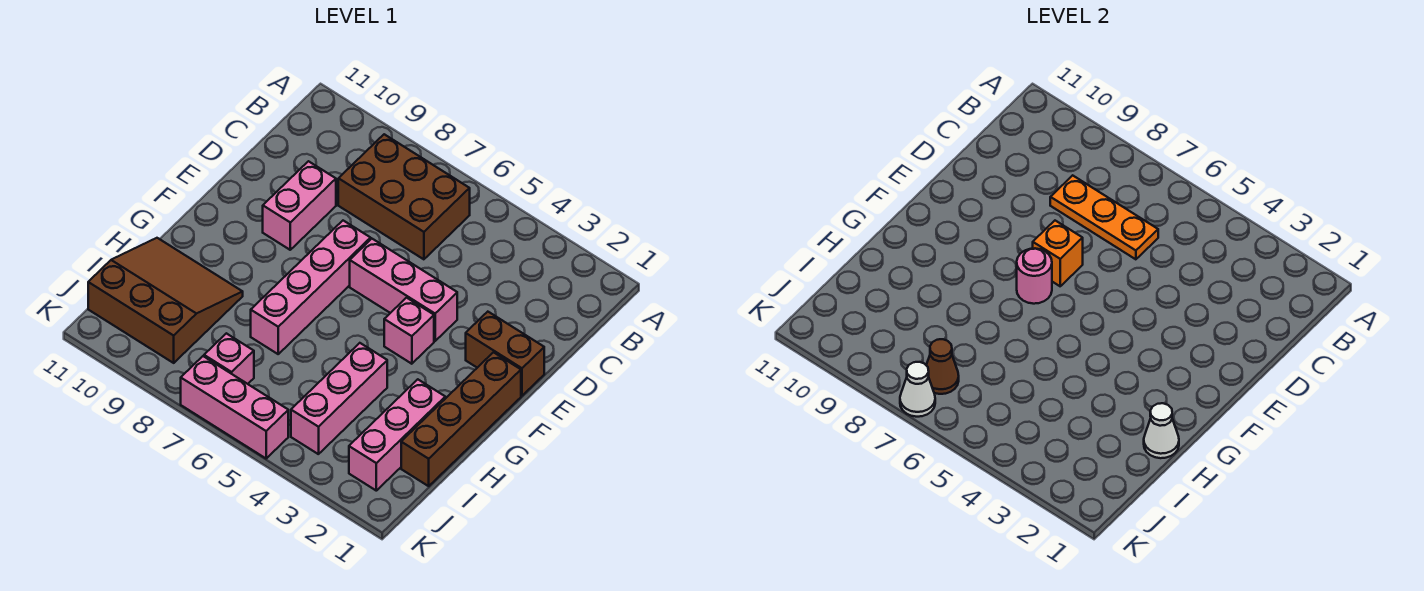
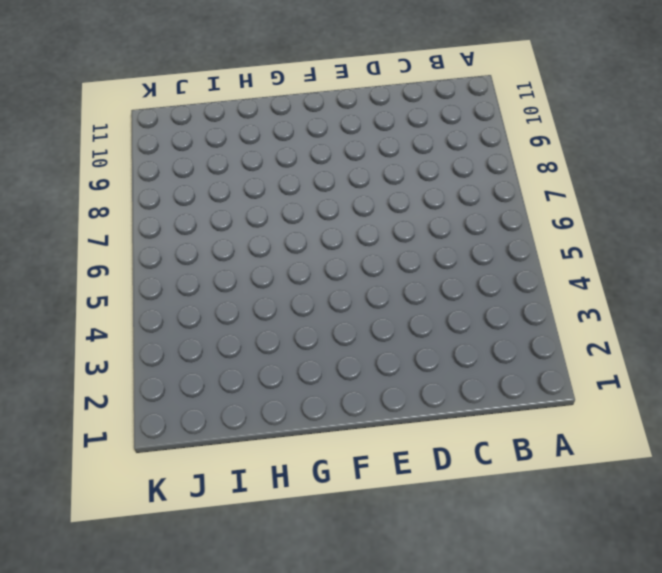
none -> brown brick B6:C8 level 1
none -> pink brick D9:E9 level 1
none -> brown brick E1:E2 level 1

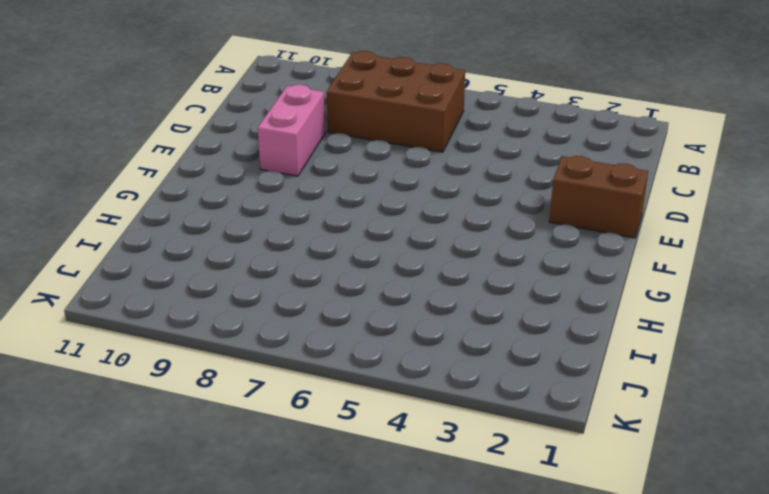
none -> pink brick E4:E6 level 1
none -> pink brick E7:H7 level 1
none -> brown brick F1:I1 level 1

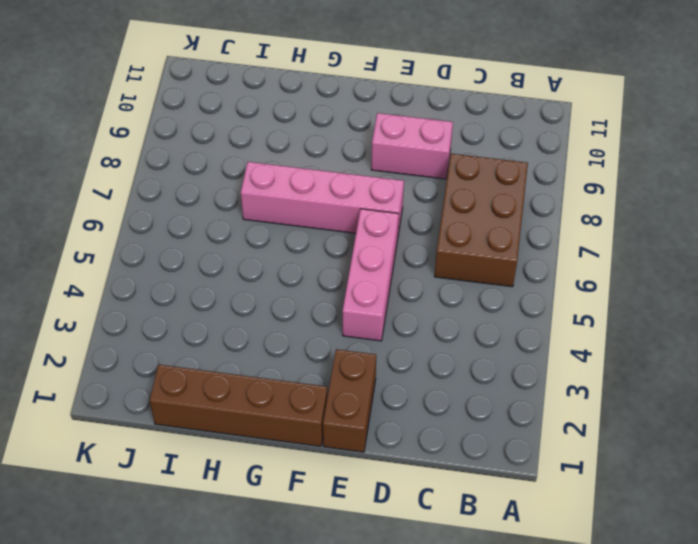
none -> pink brick F4 level 1
none -> pink brick H2:J2 level 1
none -> pink brick H4:J4 level 1

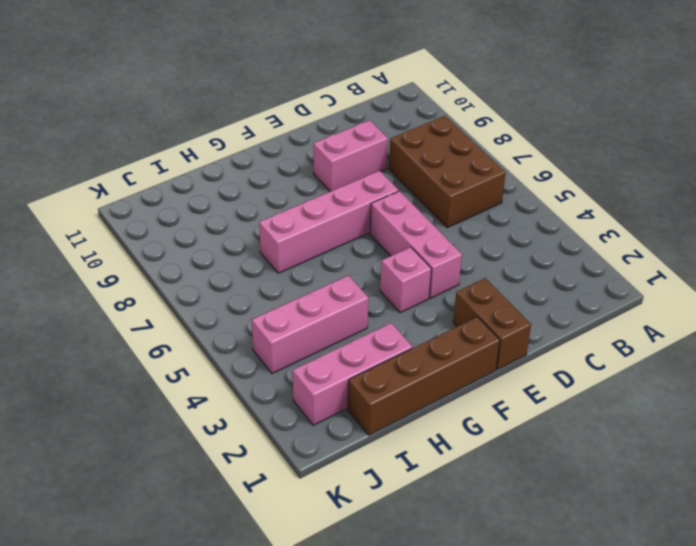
none -> brown slope H9:J11 level 1 top J
none -> pink brick J7 level 1
none -> pink brick K5:K7 level 1

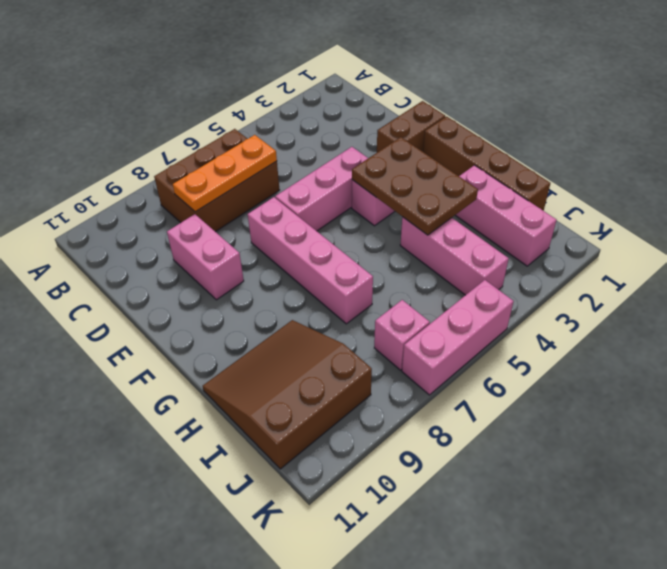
brown plate F3:H4 level 2 -> none
none -> orange brick E7 level 2
none -> pink round brick F7 level 2
none -> white cone H1 level 2

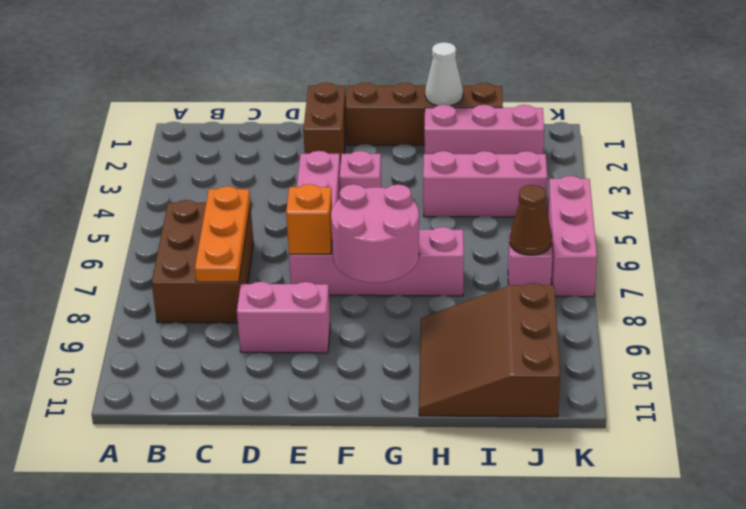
pink round brick F7:G8 level 2 -> pink round brick F7 level 2
none -> white cone K7 level 2

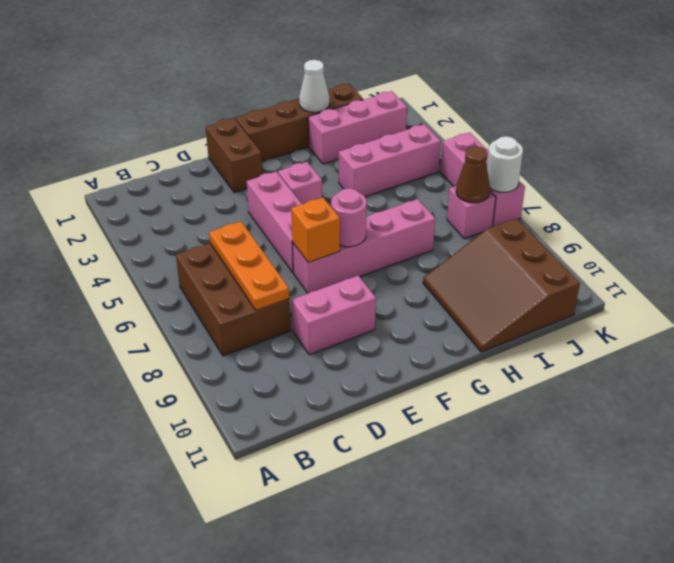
white round brick K7 level 2 -> white cone K7 level 2

